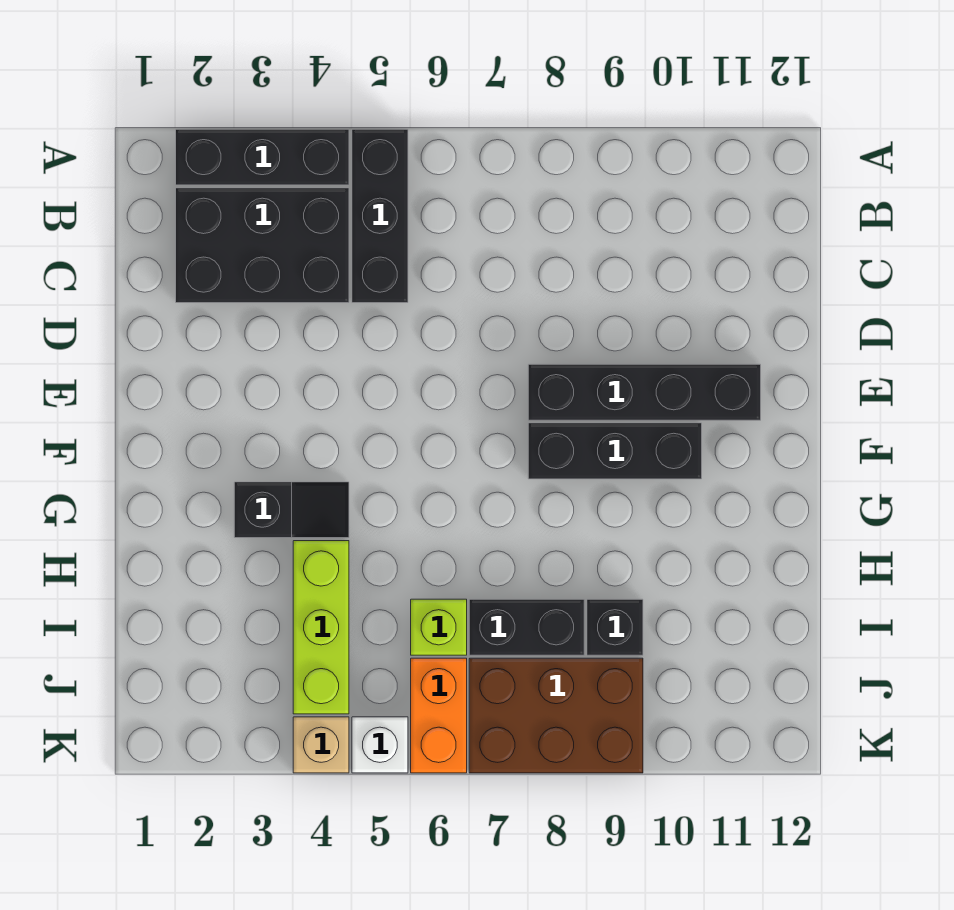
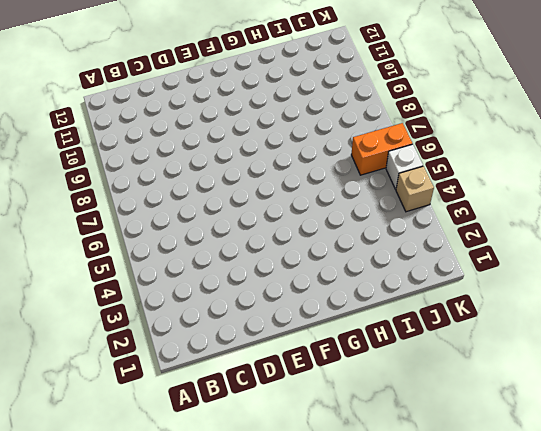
none -> black brick A2:A4 level 1
none -> black brick A5:C5 level 1
none -> black brick B2:C4 level 1

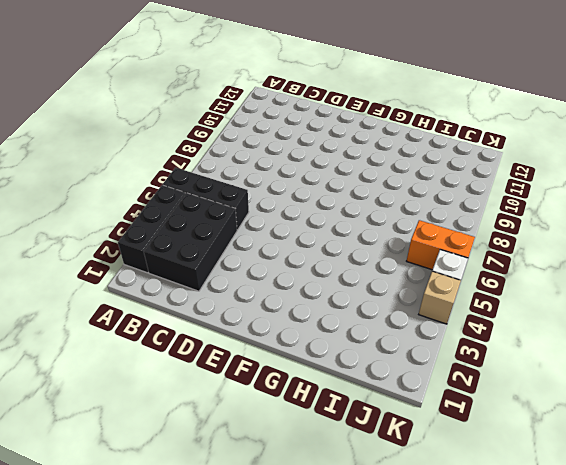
none -> black brick E8:E11 level 1
none -> black brick F8:F10 level 1
none -> black slope G3:G4 level 1 top 3

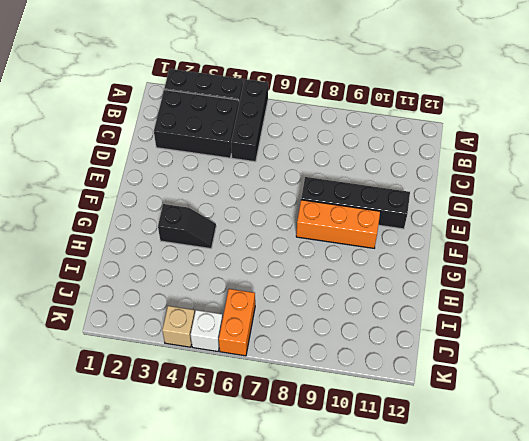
orange brick F8:F10 level 1 -> black brick F8:F10 level 1
none -> lime brick H4:J4 level 1
none -> lime brick I6 level 1
none -> black brick I7:I8 level 1

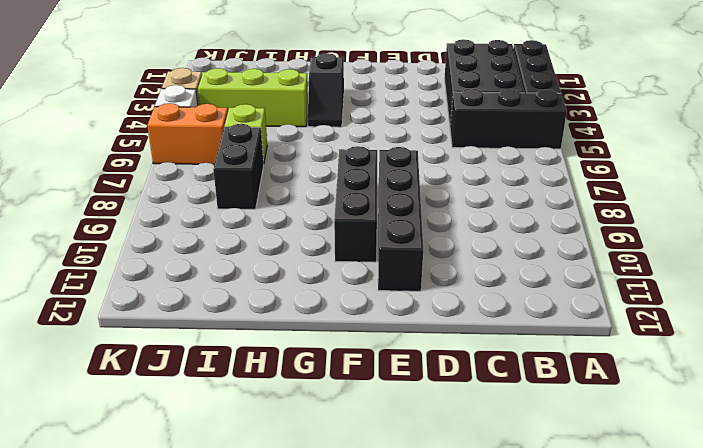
none -> black brick I9 level 1
none -> brown brick J7:K9 level 1

